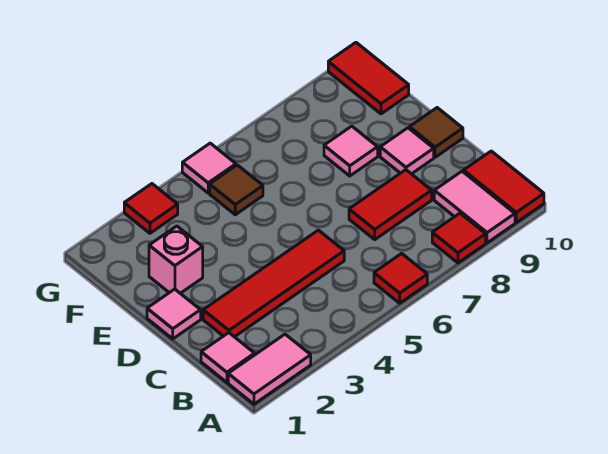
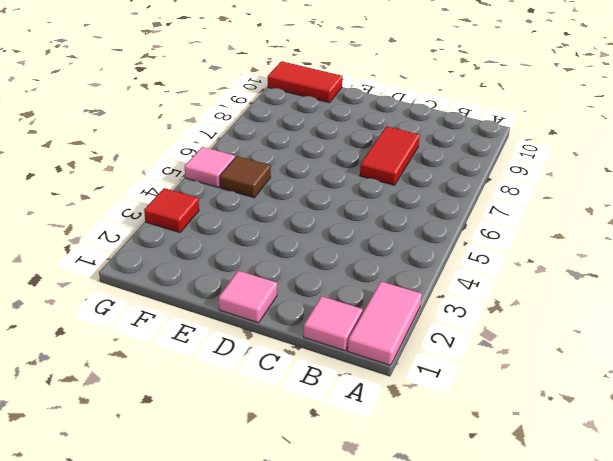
none -> red tile A6 level 1
none -> red tile A8 level 1
none -> pink tile A9:B9 level 1

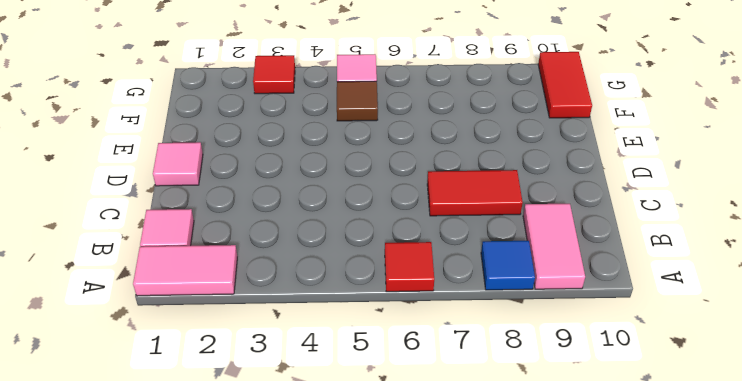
blue tile A8 level 1 -> red tile A8 level 1
none -> red tile A10:B10 level 1
none -> red tile C2:C5 level 1
none -> pink tile D9 level 1

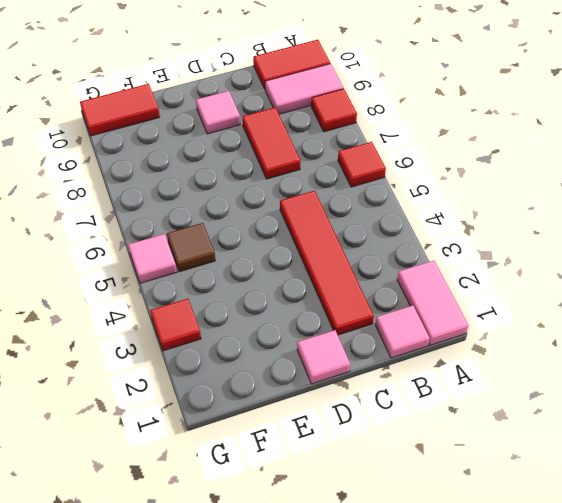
none -> brown tile D10 level 1
none -> pink brick E2 level 1
none -> pink tile E8 level 1

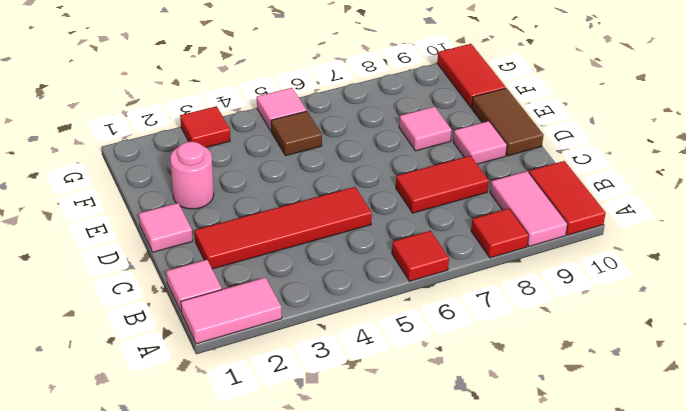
brown tile D10:E10 level 1 -> brown tile D10 level 1
pink round brick E2 level 1 -> pink brick E2 level 1

